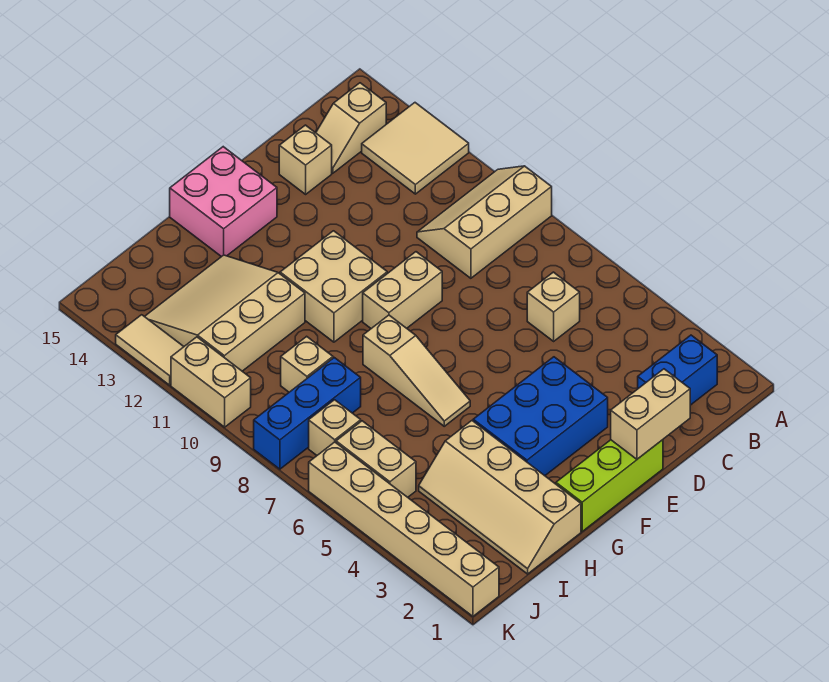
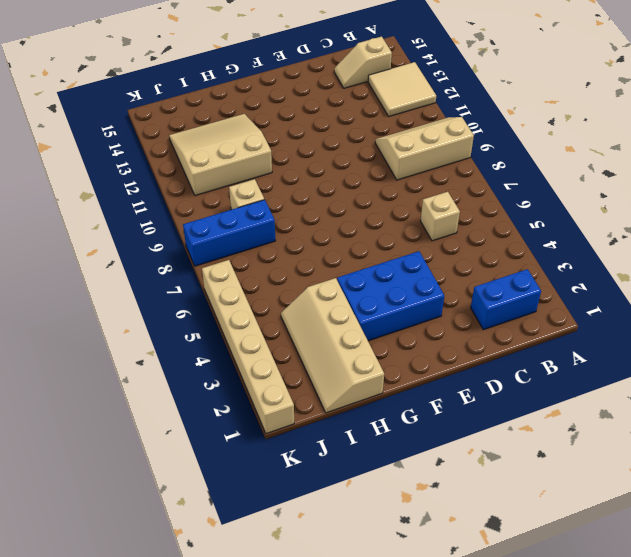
none -> tan brick D14 level 1
none -> lime brick E1:G1 level 1
none -> tan brick E9:F9 level 1

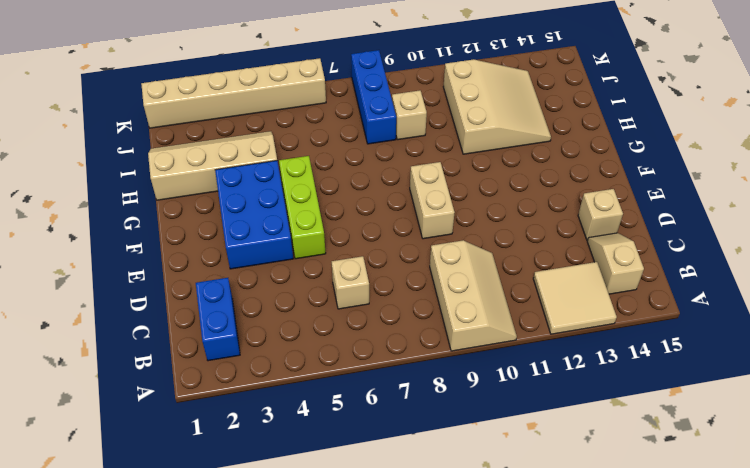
lime brick E5:G5 level 1 -> lime brick E1:G1 level 1
none -> tan brick F10:G11 level 1
none -> pink brick F14:G15 level 1
none -> tan slope G6:G8 level 1 top 8

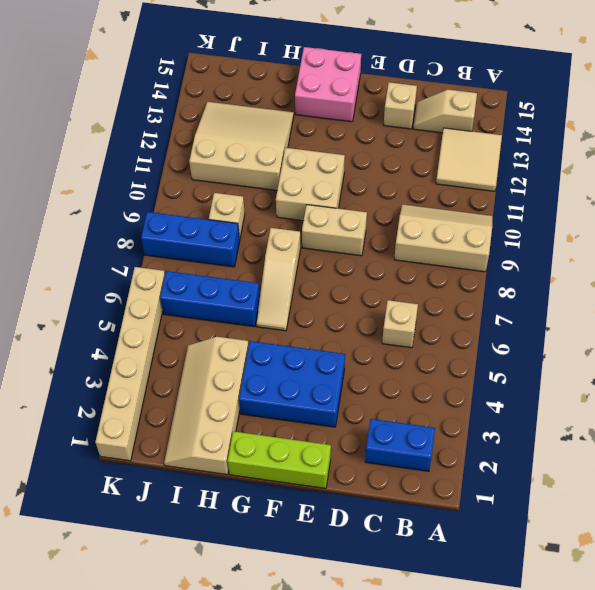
blue brick H6:J6 level 1 -> tan brick J5:J6 level 1
none -> tan brick J7 level 1
none -> tan brick K10:K11 level 1
none -> tan tile K12:K13 level 1

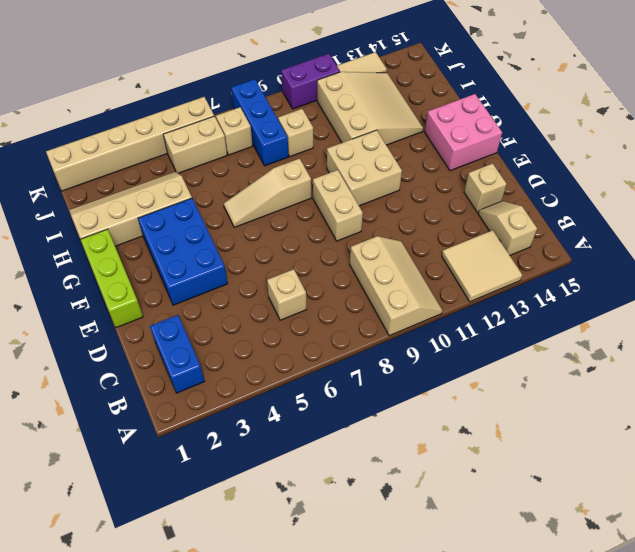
purple brick K10:K11 level 1 -> tan brick K10:K11 level 1
none -> tan brick D1:E1 level 2

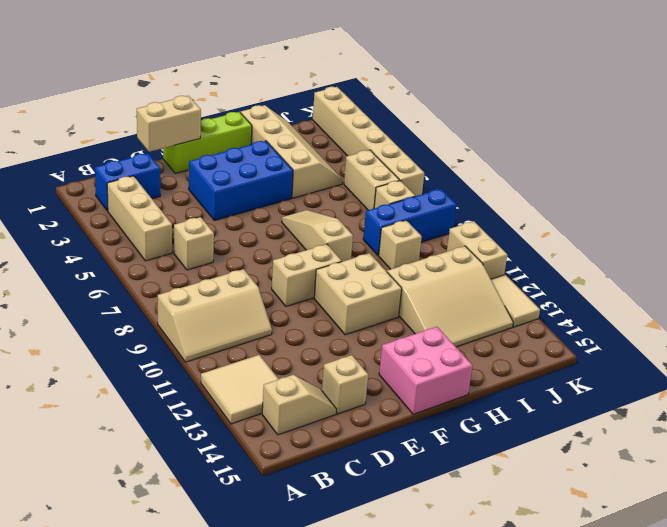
tan brick B3:B5 level 1 -> none

